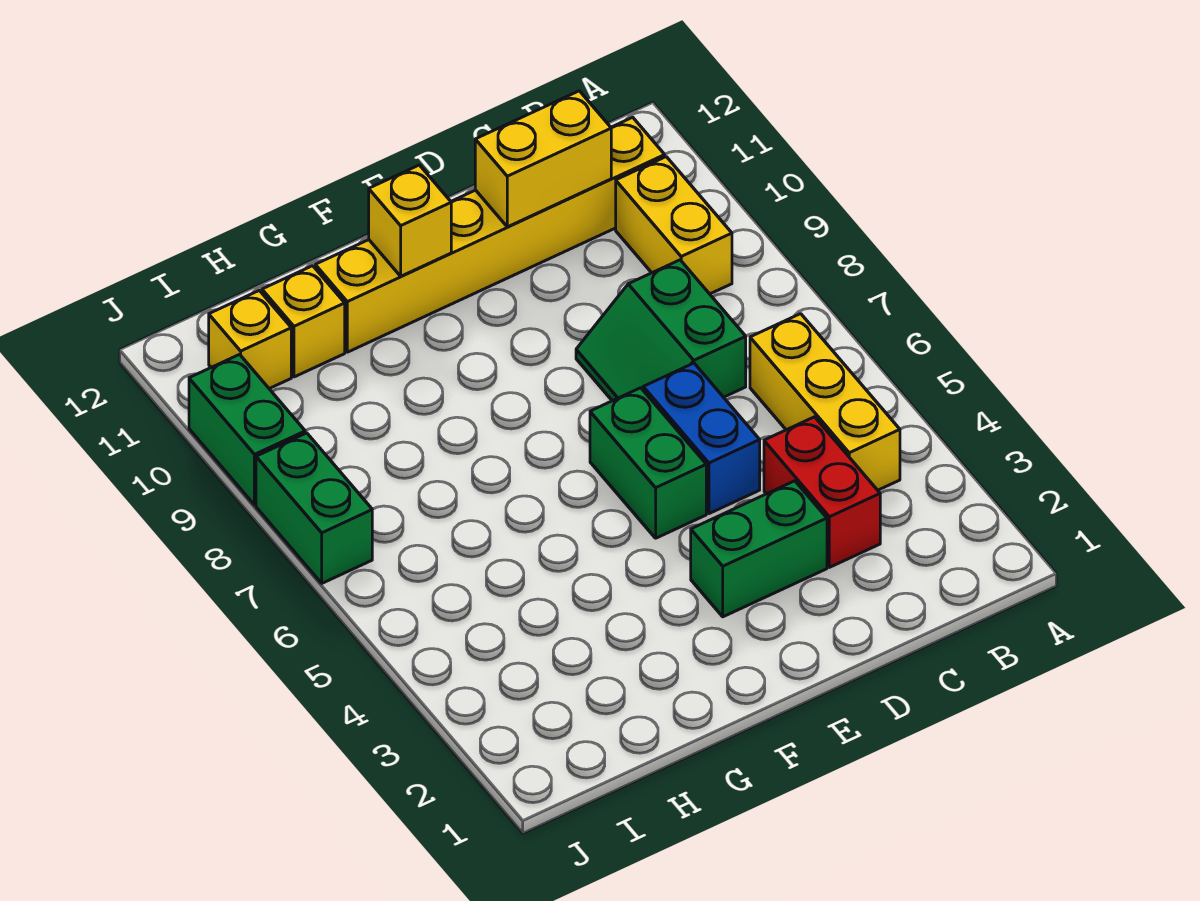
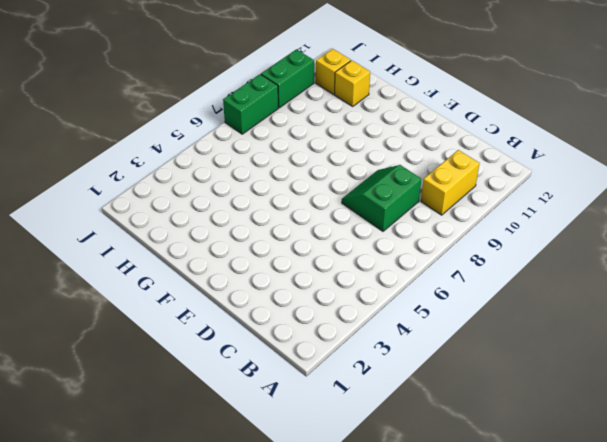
none -> yellow brick B4:B6 level 1
none -> yellow brick B11:G11 level 1
none -> red brick C3:C4 level 1

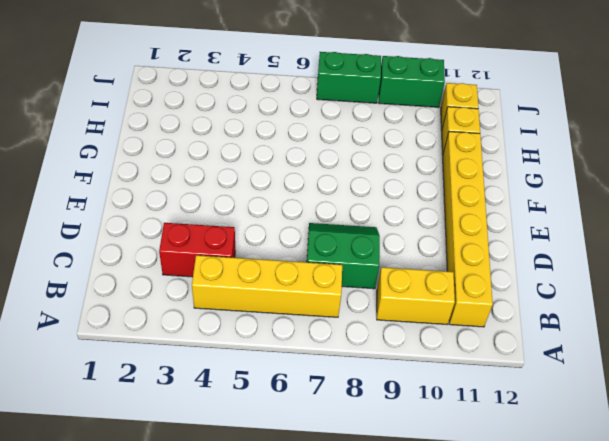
yellow brick B4:B7 level 1 -> yellow brick B4:B6 level 1
none -> green brick D3:E3 level 1
none -> blue brick D5:D6 level 1
none -> green brick E5:E6 level 1

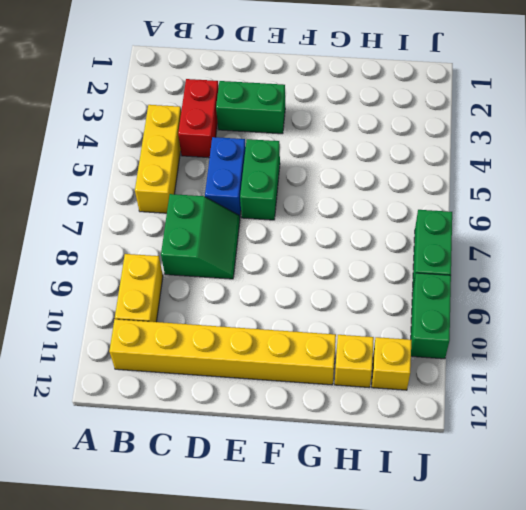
none -> yellow brick C11:D11 level 2
none -> yellow brick F11 level 2

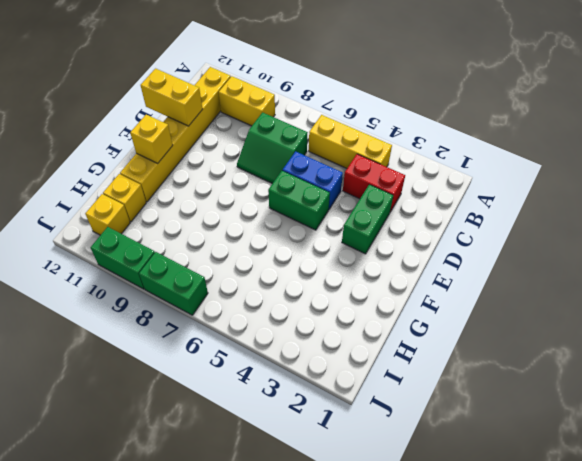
yellow brick D11:D12 level 2 -> yellow brick C11:D11 level 2

